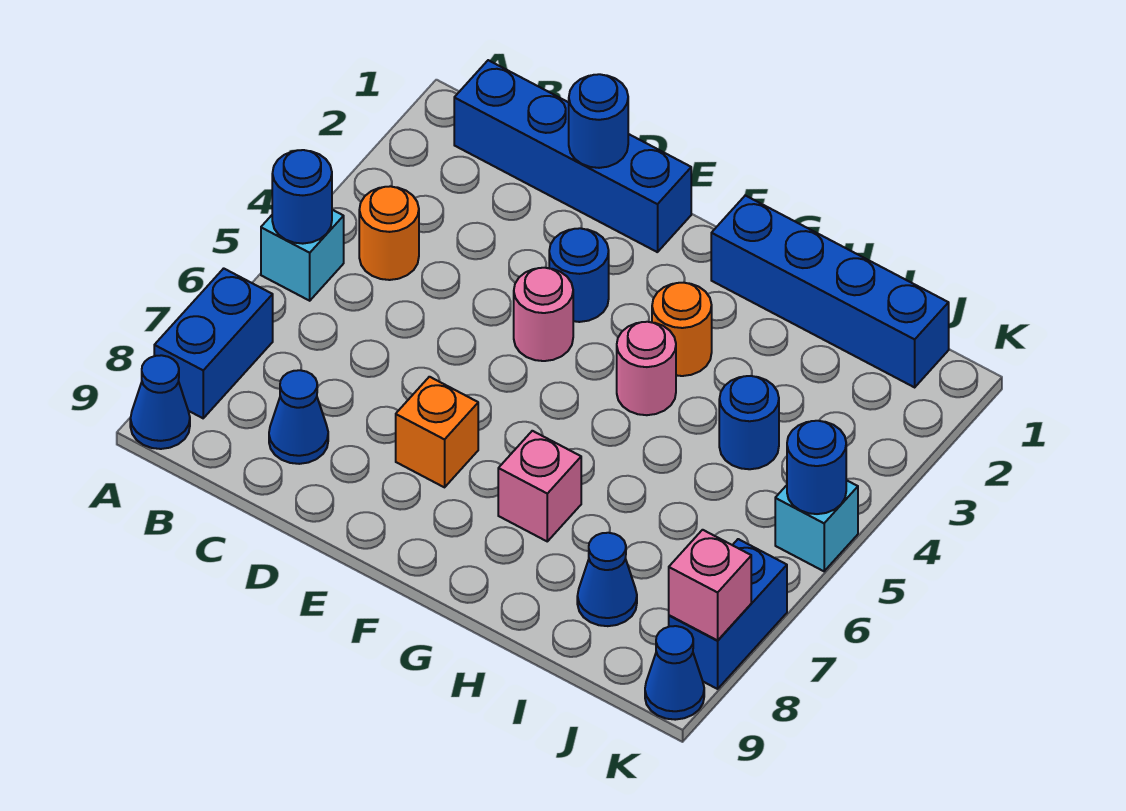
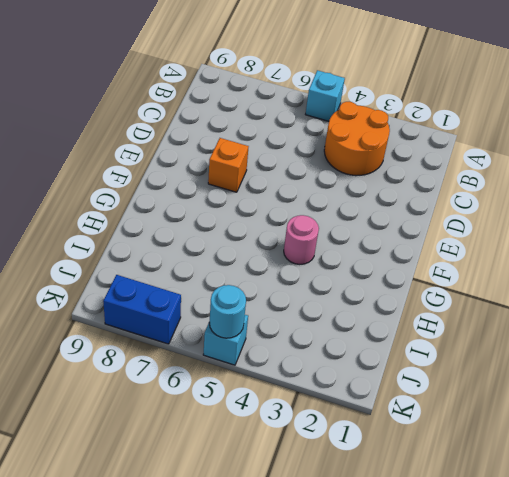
orange round brick B3:C4 level 1 -> orange round brick B4 level 1
cyan round brick K5 level 2 -> blue round brick K5 level 2
none -> blue brick A7:A8 level 1
none -> blue cone A9 level 1
none -> blue brick B1:E1 level 1

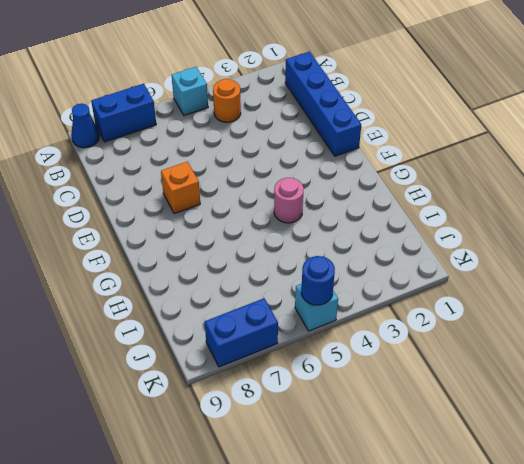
none -> blue cone C8 level 1
none -> blue round brick E3 level 1
none -> pink round brick E4 level 1

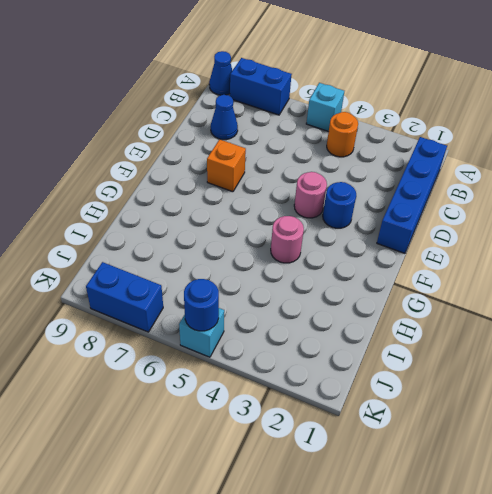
none -> blue brick G1:J1 level 1
none -> orange round brick G3 level 1
none -> pink brick G7 level 1

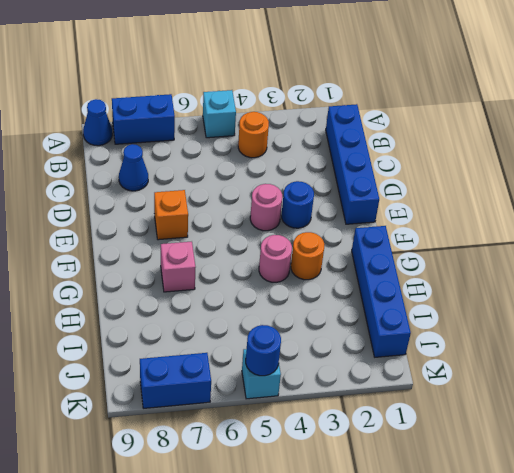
none -> blue round brick I4 level 1
none -> blue cone I8 level 1
none -> blue cone K9 level 1

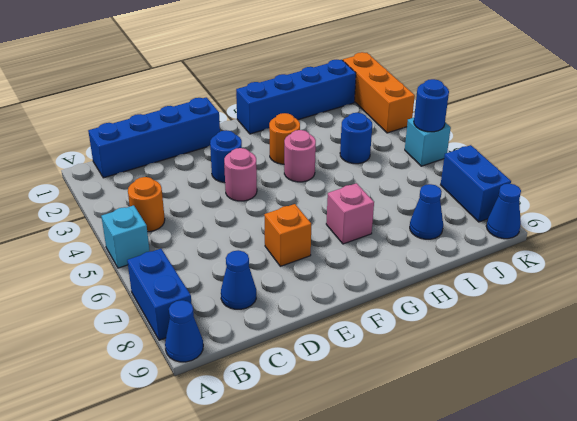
orange brick K1:K3 level 1 -> none
none -> blue round brick A5 level 2
none -> blue round brick D1 level 2
none -> pink brick K8 level 2

